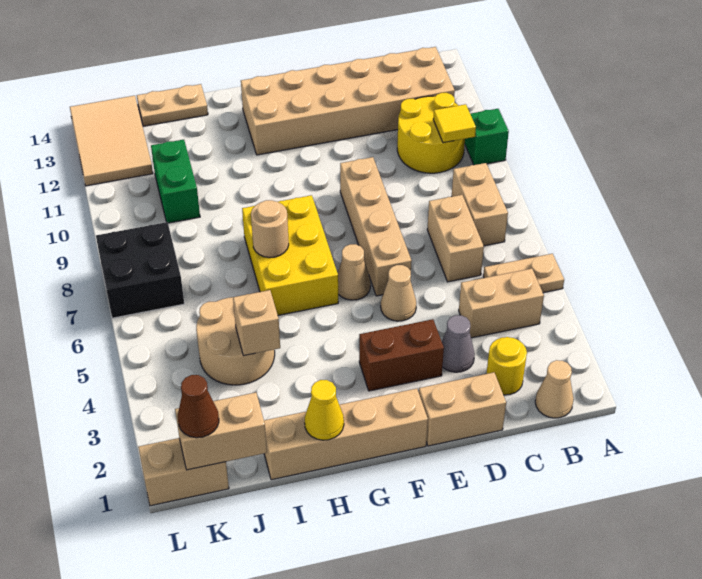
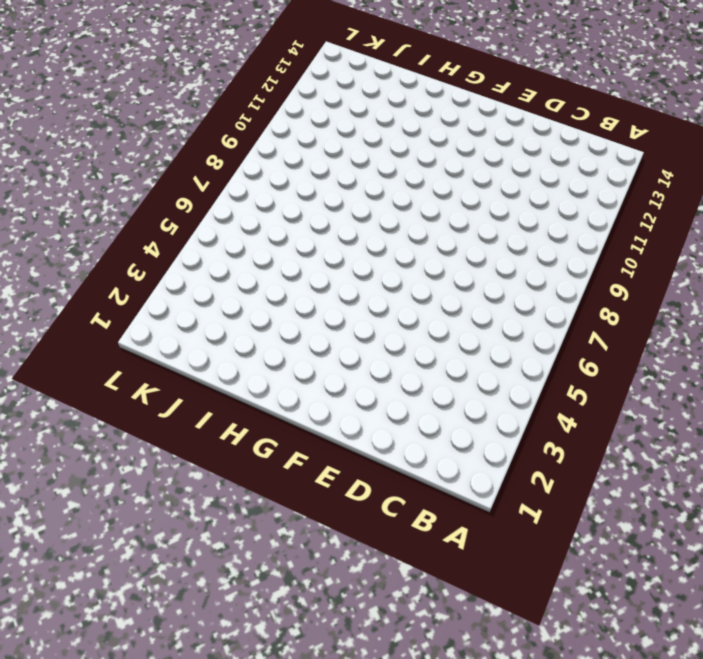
none -> tan plate A5:B5 level 1
none -> green brick A10 level 1
none -> tan cone B1 level 1

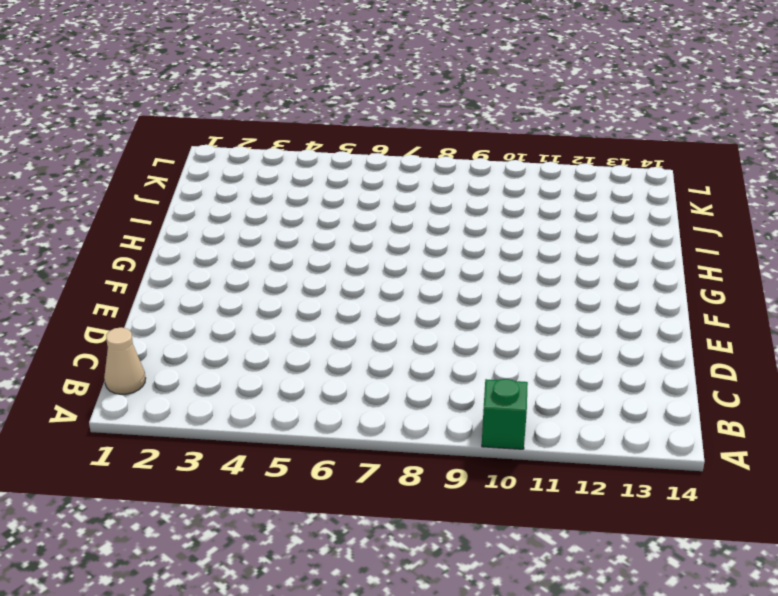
none -> tan plate A5:B5 level 1
none -> tan brick B4:C4 level 1
none -> tan brick B7:B8 level 1

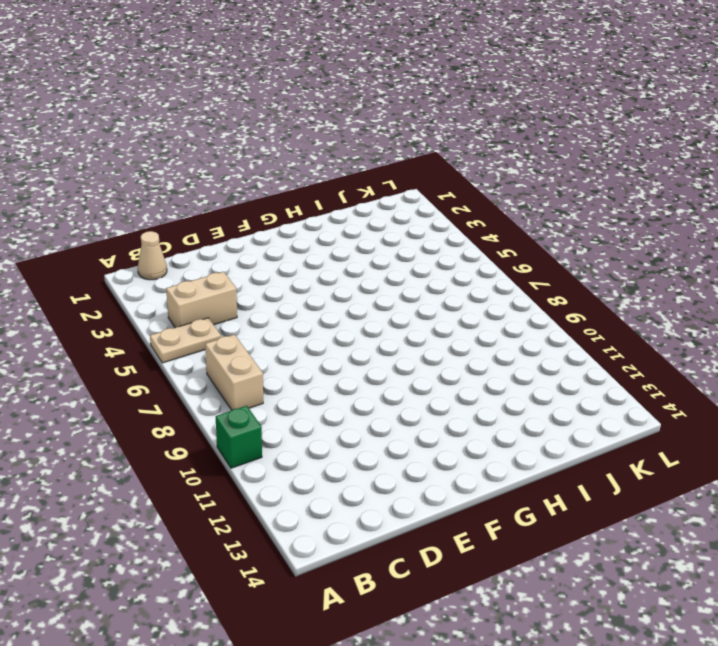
none -> yellow round brick B10:C11 level 1
none -> tan brick B12:G13 level 1
none -> yellow round brick C2 level 1

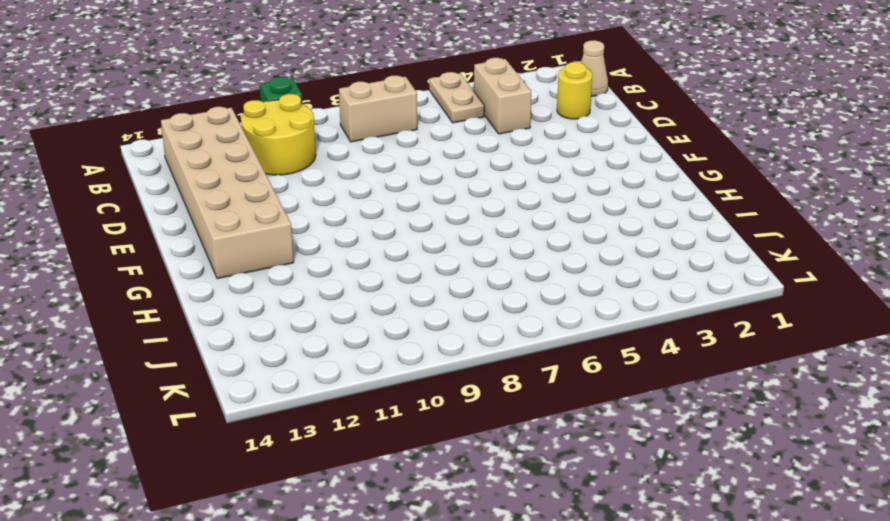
none -> tan brick C6:C7 level 1
none -> tan brick D1:E1 level 1
none -> grey cone D3 level 1

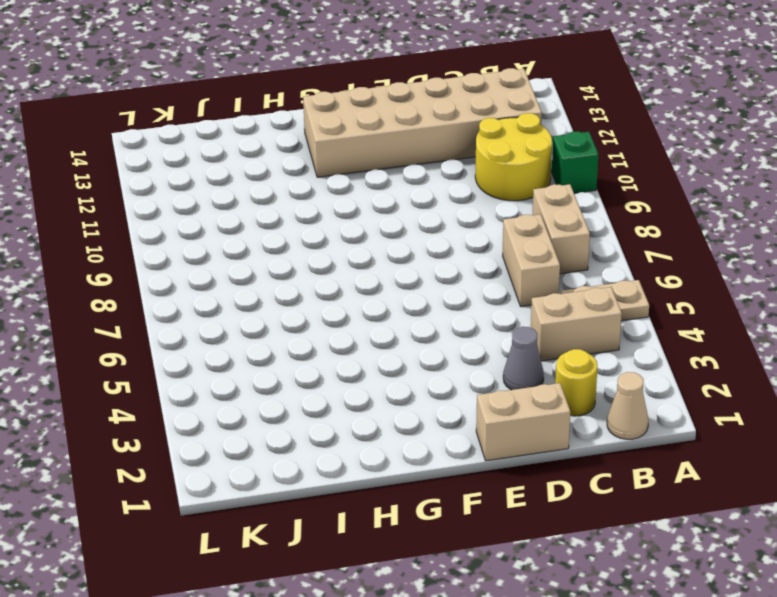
none -> brown brick E3:F3 level 1
none -> tan cone E5 level 1
none -> tan brick E6:E9 level 1

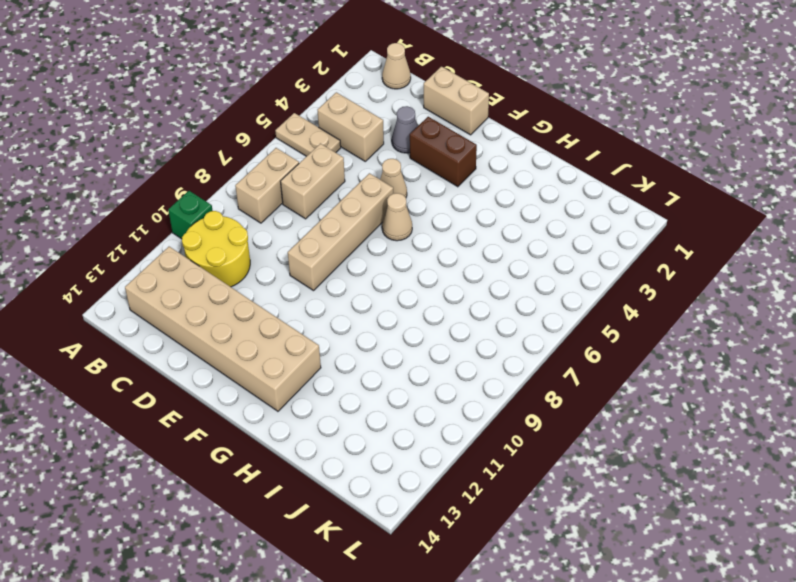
none -> yellow round brick C2 level 1
none -> tan brick F1:I1 level 1
none -> yellow brick G6:H8 level 1

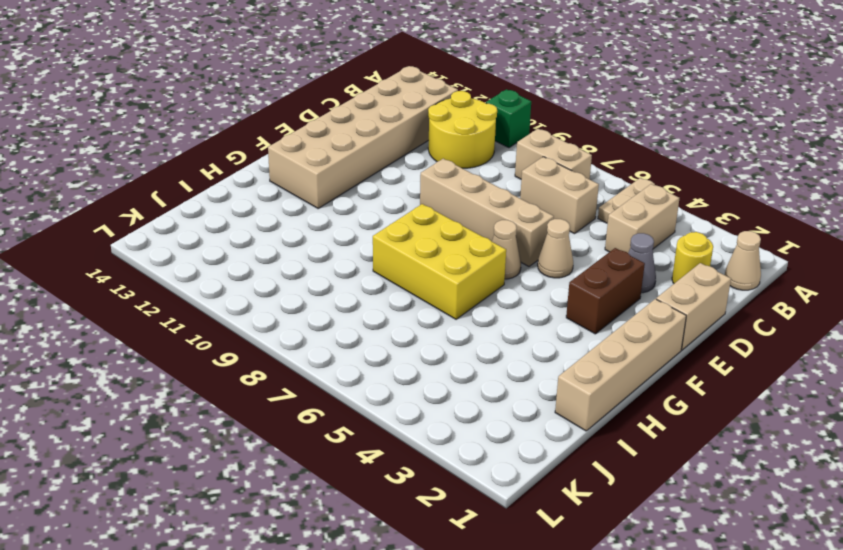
none -> tan round brick I4:J5 level 1
none -> tan plate I14:J14 level 1
none -> green brick J10:J11 level 1

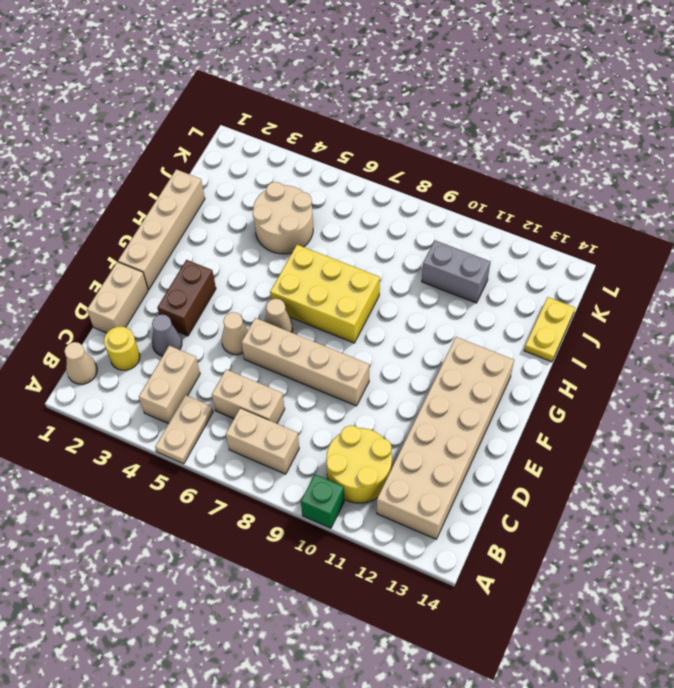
yellow plate I14:J14 level 1 -> tan plate I14:J14 level 1
grey brick J10:J11 level 1 -> green brick J10:J11 level 1
none -> tan brick K1:L1 level 1
none -> black brick K7:L8 level 1
none -> tan tile K12:L14 level 1

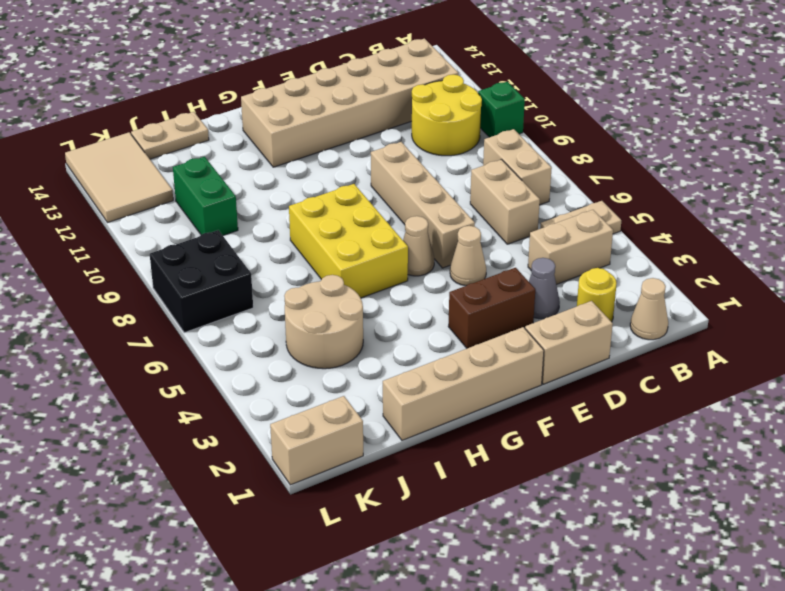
none -> yellow tile B10 level 2
none -> yellow cone H1 level 2
none -> tan round brick H7 level 2

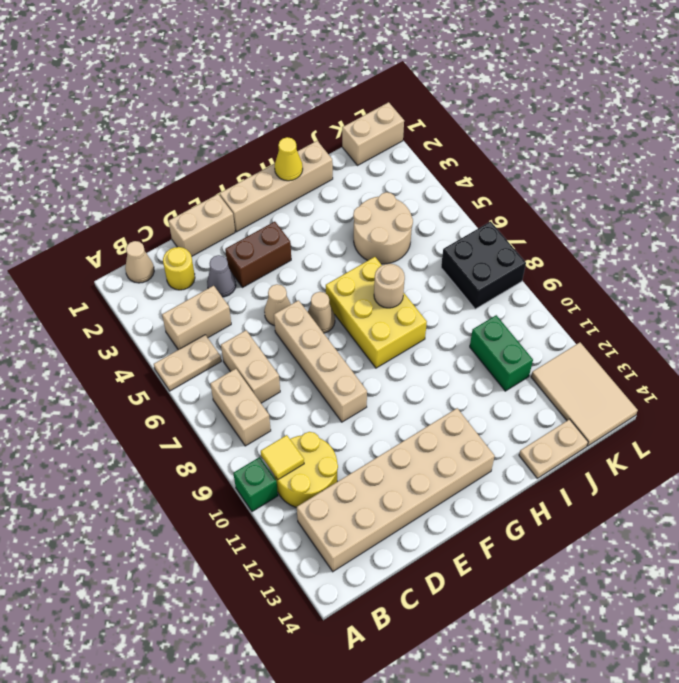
none -> tan brick I4 level 2
none -> tan brick J1:K1 level 2
none -> brown cone K1 level 3

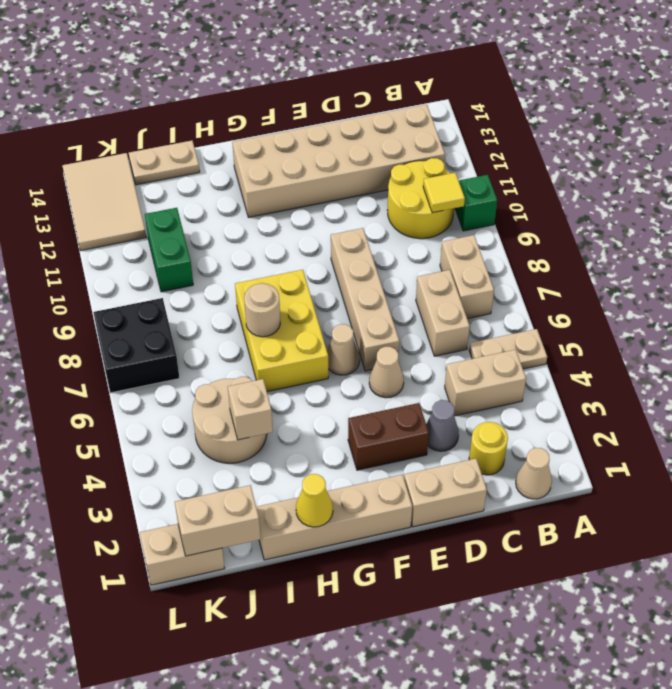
none -> brown cone K1 level 3

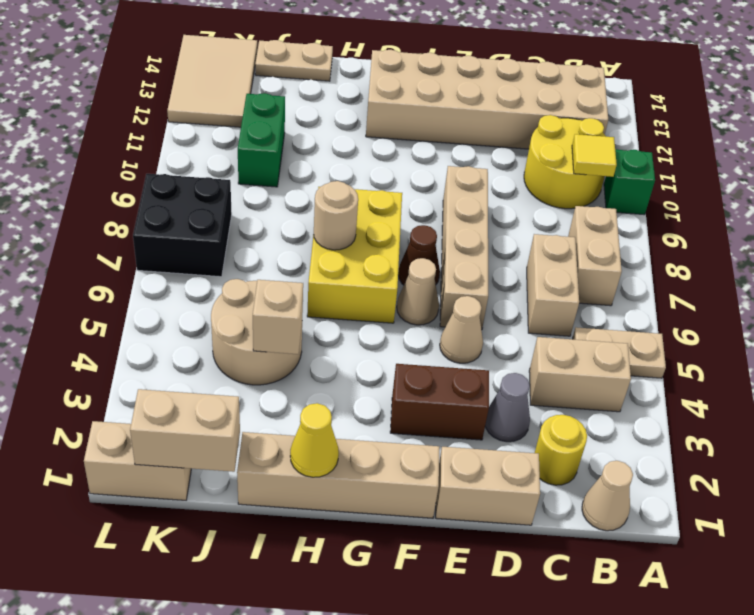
brown cone F7 level 1 -> brown cone K1 level 3

